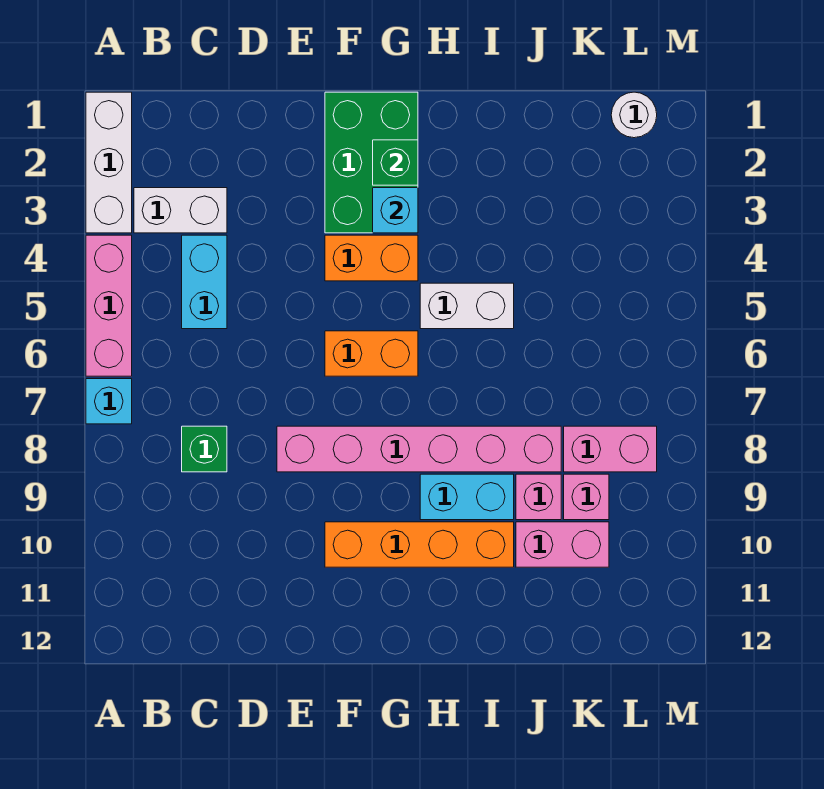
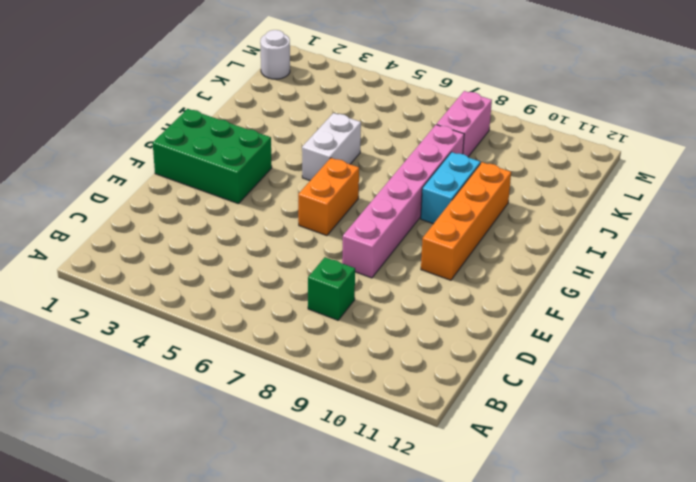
none -> white brick A1:A3 level 1
none -> pink brick A4:A6 level 1
none -> cyan brick A7 level 1

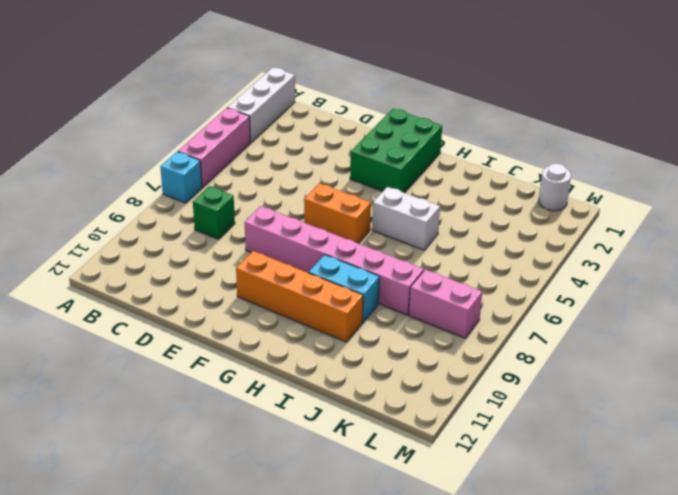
none -> white brick B3:C3 level 1
none -> cyan brick C4:C5 level 1
none -> orange brick F4:G4 level 1

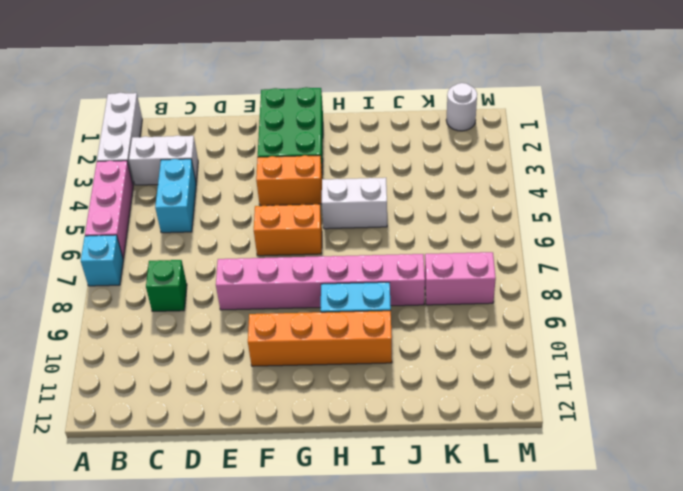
none -> pink brick J9 level 1
none -> pink brick J10:K10 level 1
none -> pink brick K9 level 1

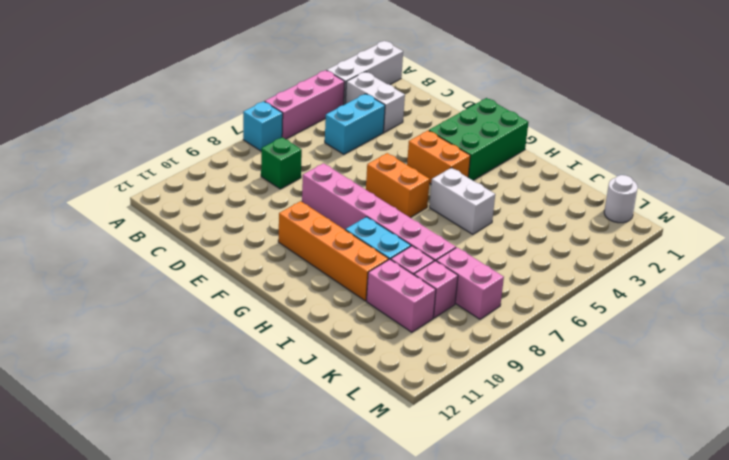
none -> green brick G2 level 2
none -> cyan brick G3 level 2

